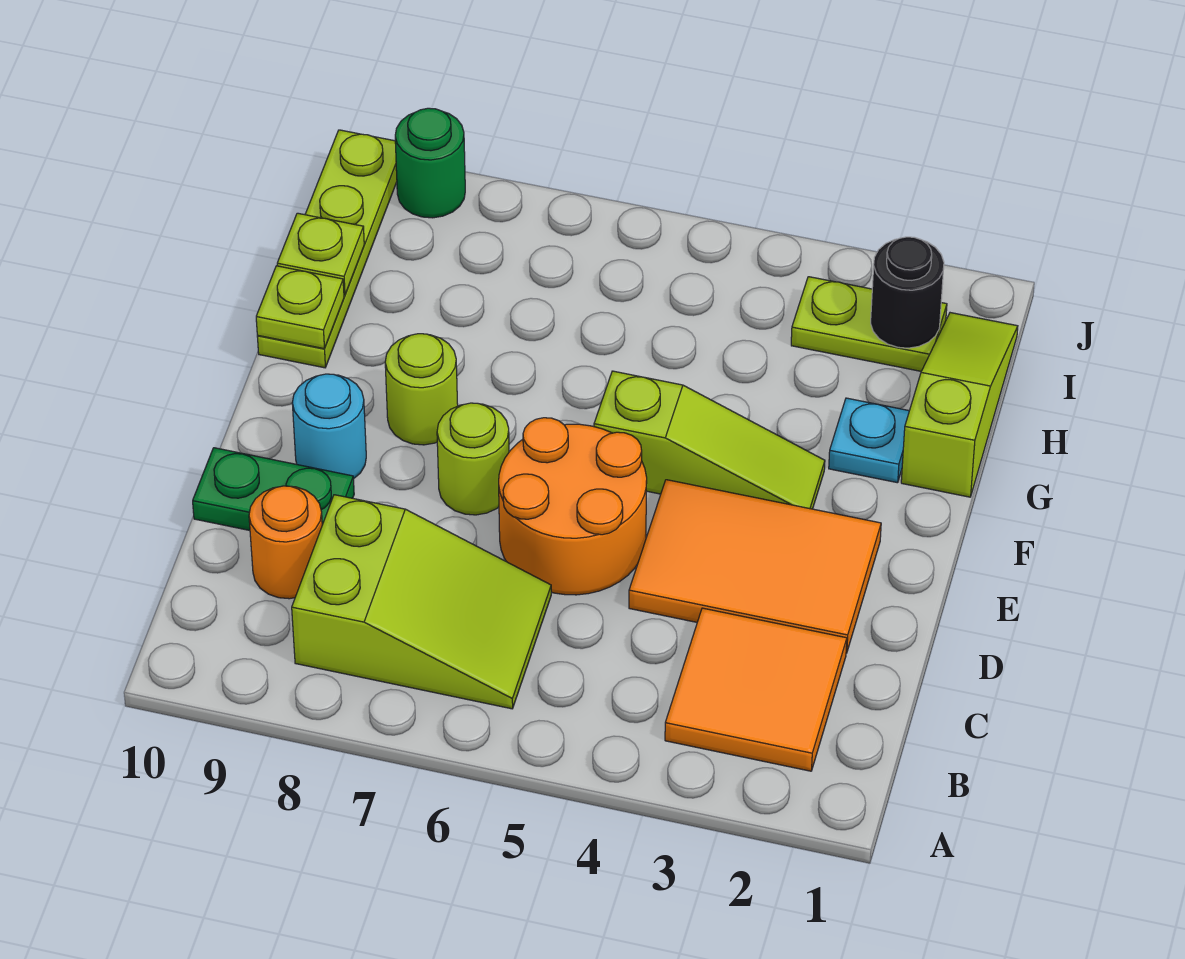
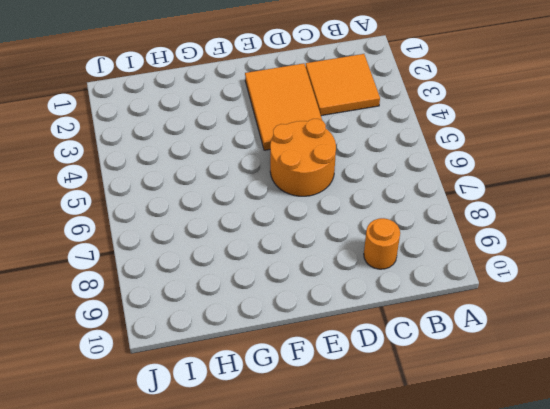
none -> lime slope B6:C8 level 1 top 8
none -> green plate D9:D10 level 1
none -> lime round brick E7 level 1

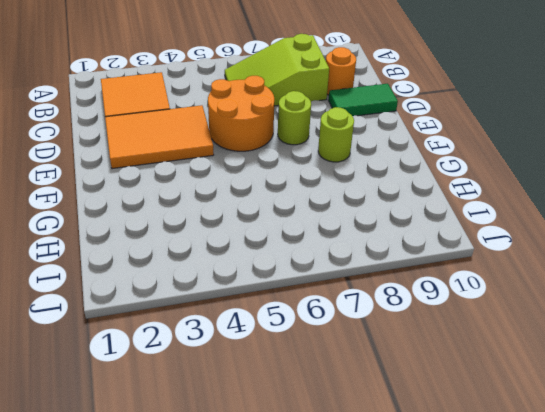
green tile D9:D10 level 1 -> green plate D9:D10 level 1
none -> cyan round brick E9 level 1
none -> lime slope F3:F5 level 1 top 5
none -> lime slope G1:I1 level 1 top G

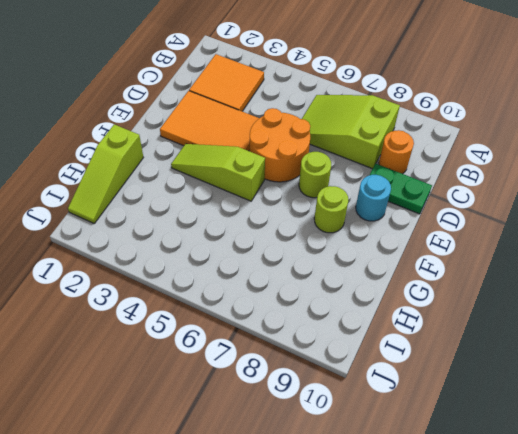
none -> cyan plate G2 level 1
none -> lime plate G10:J10 level 1
none -> lime plate I2:I3 level 1

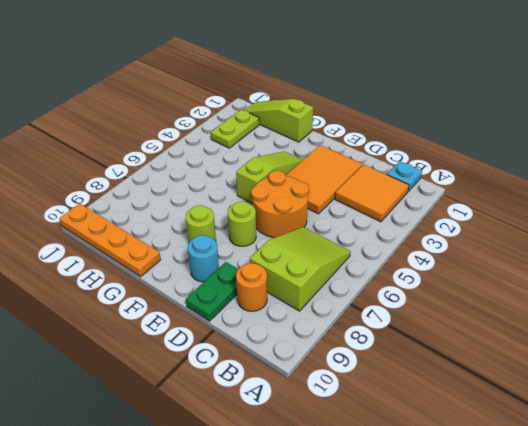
cyan plate B1 level 1 -> cyan plate G2 level 1
orange plate G10:J10 level 1 -> lime plate G10:J10 level 1
none -> green round brick J9 level 1
none -> lime plate G10 level 2
none -> lime plate H10 level 2

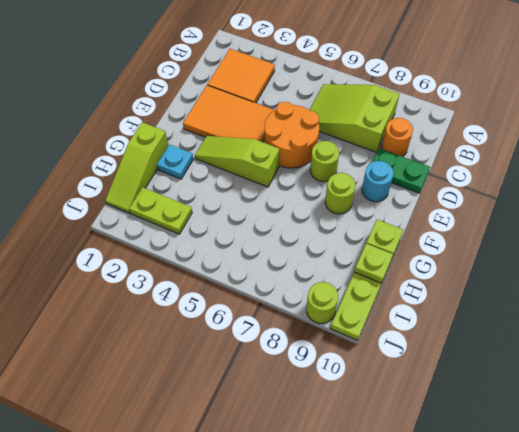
lime round brick J9 level 1 -> green round brick J9 level 1
none -> black round brick I2 level 2

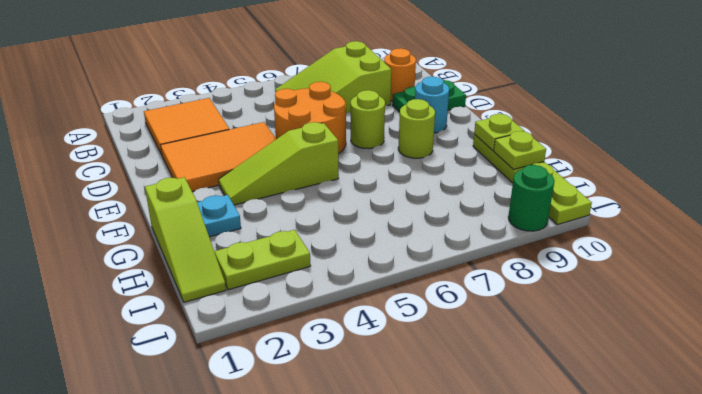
none -> black round brick I2 level 2

